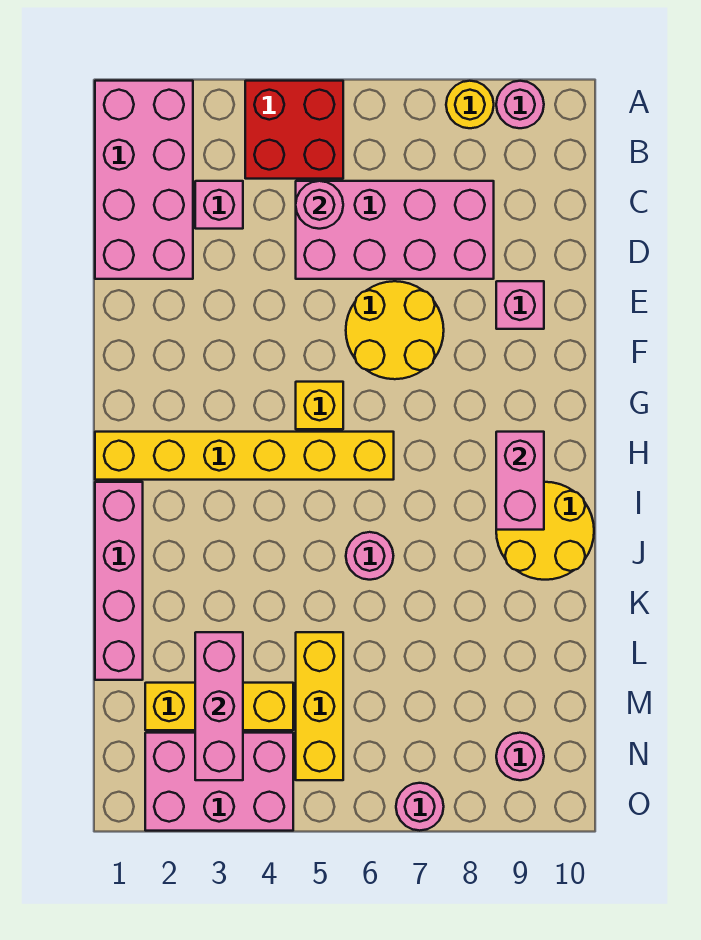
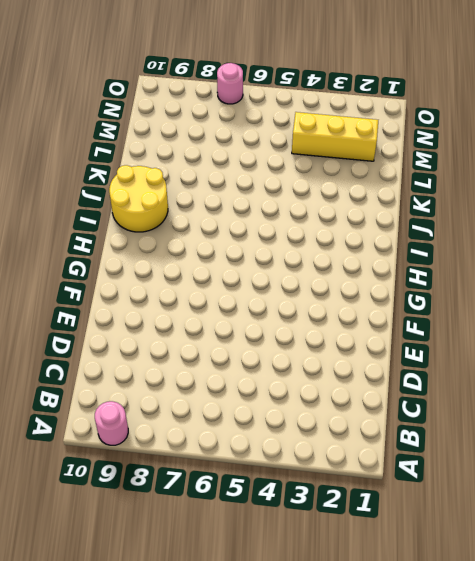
none -> pink brick A1:D2 level 1
none -> red brick A4:B5 level 1
none -> yellow round brick A8 level 1

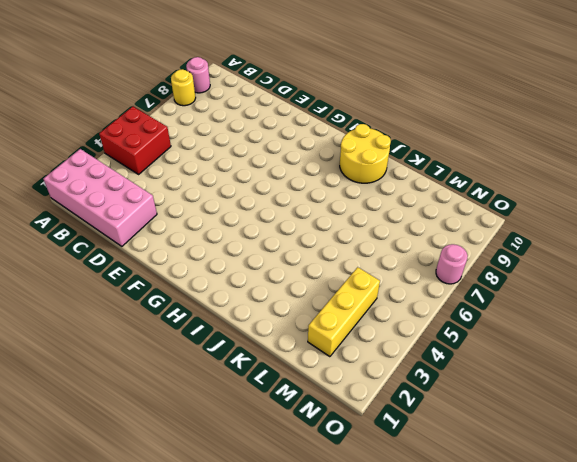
none -> pink brick C3 level 1
none -> pink brick C5:D8 level 1
none -> yellow round brick E6:F7 level 1

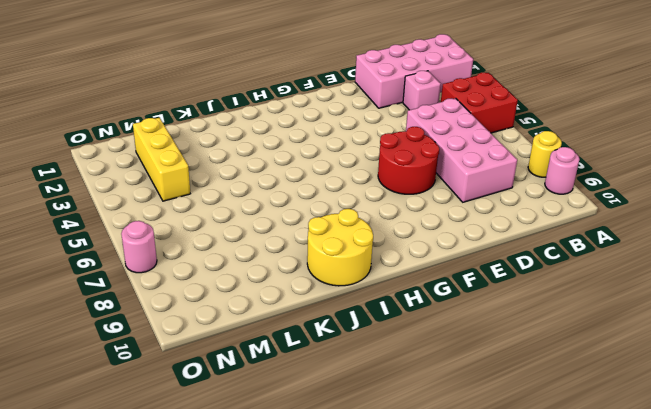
red round brick E6:F7 level 1 -> yellow round brick E6:F7 level 1
none -> pink brick E9 level 1
none -> yellow brick G5 level 1
none -> yellow brick H1:H6 level 1

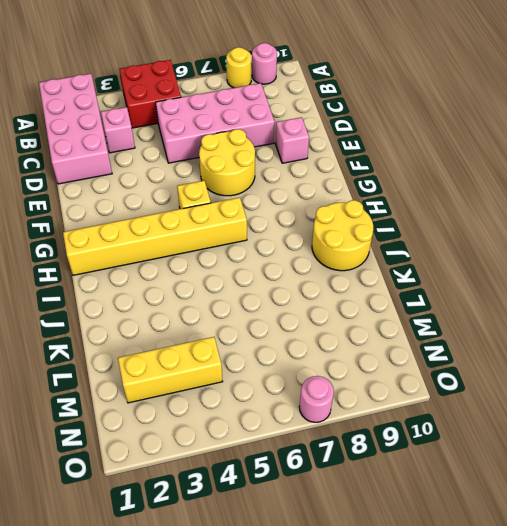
none -> pink brick I1:L1 level 1
none -> pink round brick J6 level 1
none -> yellow brick L5:N5 level 1

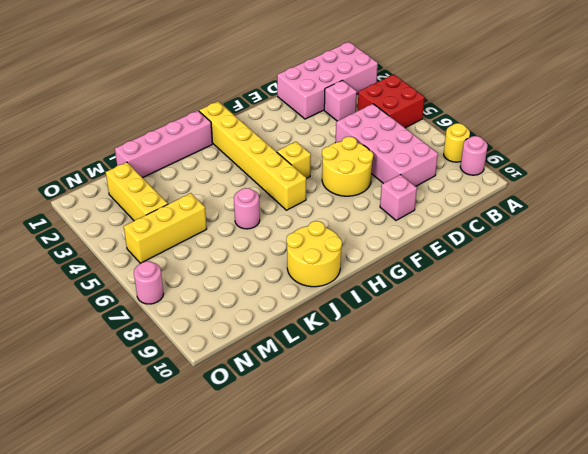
none -> pink brick N2:O4 level 1
none -> pink round brick N9 level 1
none -> pink round brick C5 level 2

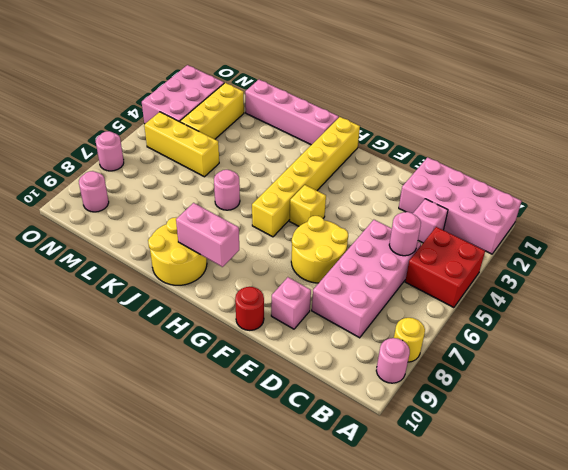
red round brick F10 level 1 -> none
none -> pink brick L3:N3 level 2

